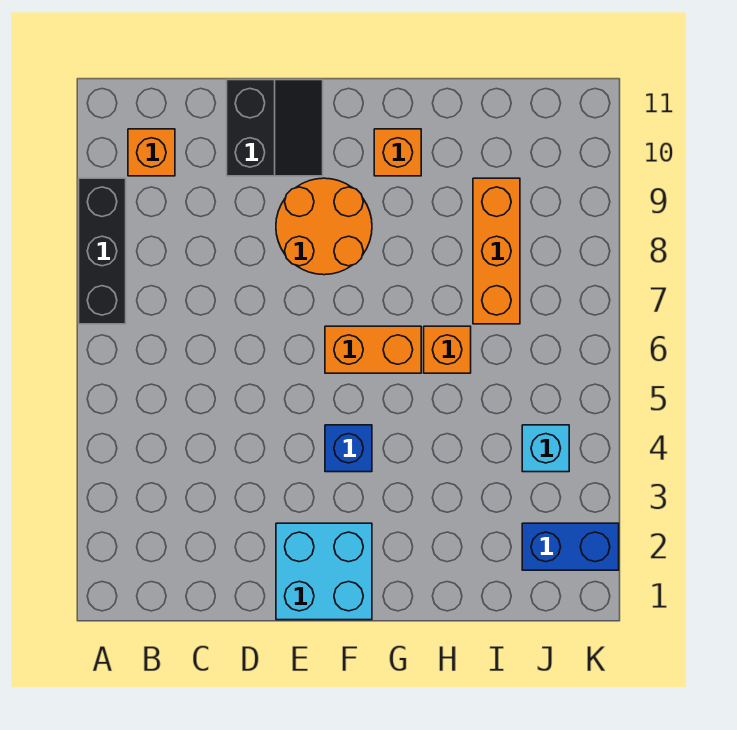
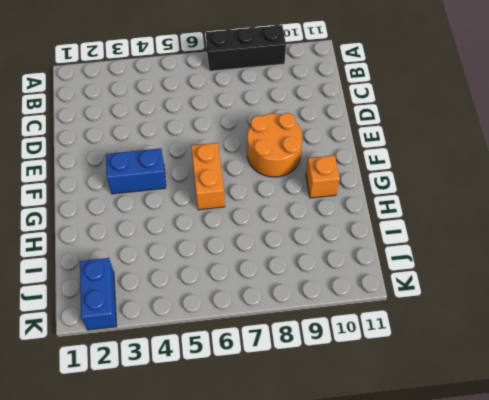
blue brick F3:F4 level 1 -> blue brick F4 level 1
none -> orange brick B10 level 1
none -> black slope D10:E11 level 1 top D
none -> cyan brick E1:F2 level 1

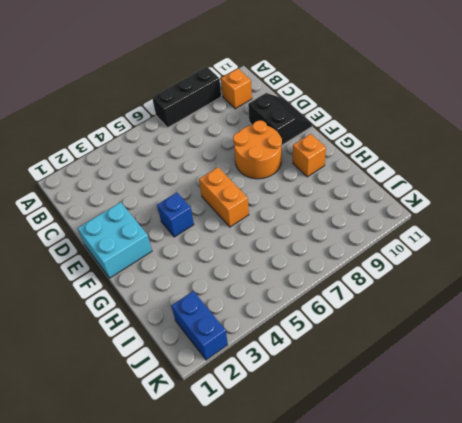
black slope D10:E11 level 1 top 10 -> black slope D10:E11 level 1 top D
none -> orange brick H6 level 1
none -> orange brick I7:I9 level 1
none -> cyan brick J4 level 1

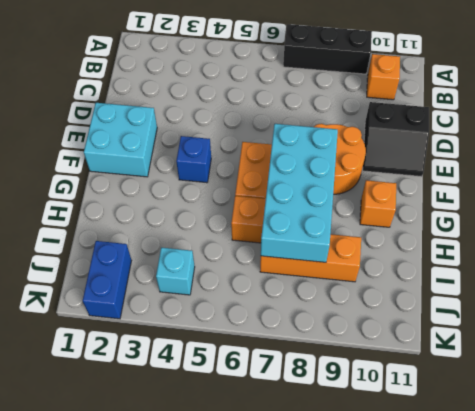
cyan brick F7:I8 level 2 -> none

